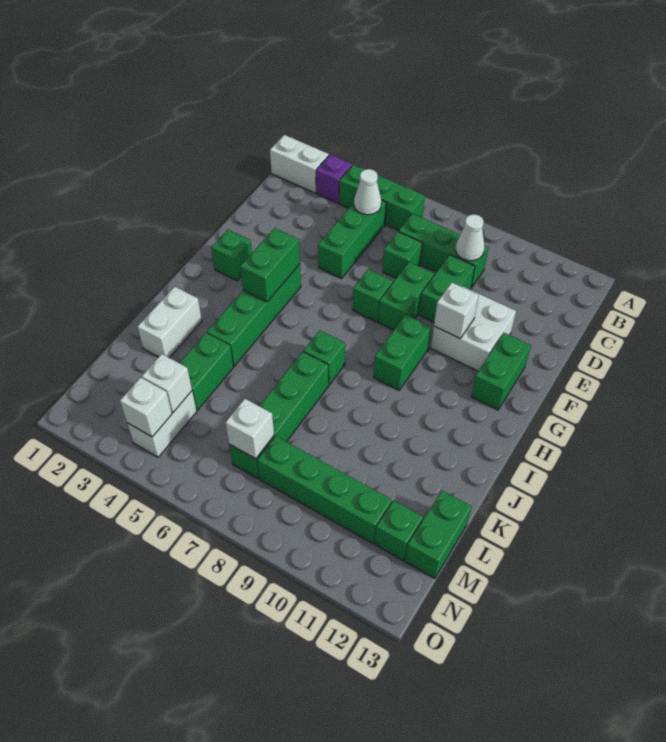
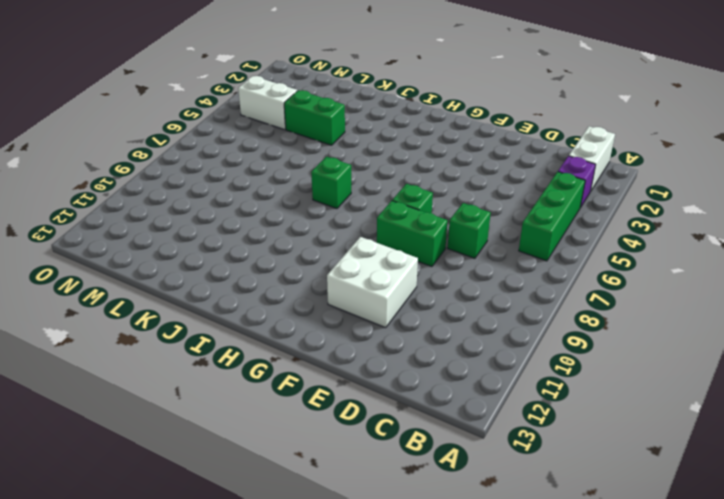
none -> green brick C5:E5 level 1
none -> green brick C7:C9 level 1
none -> green brick D9:E9 level 1

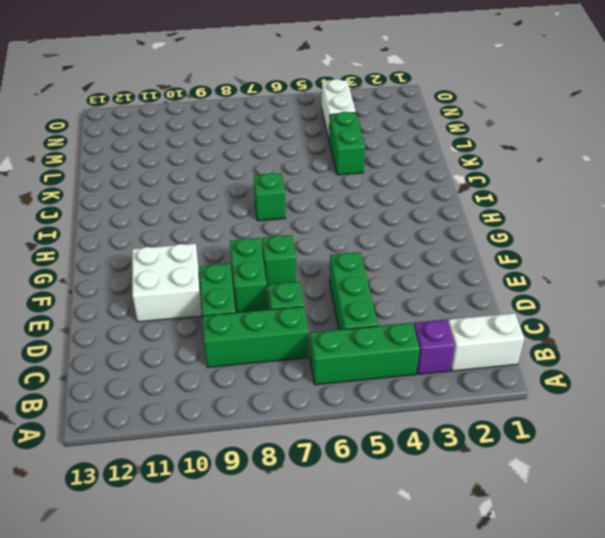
none -> green brick F12:G12 level 1
none -> green brick G2 level 1
none -> green brick G4:J4 level 1

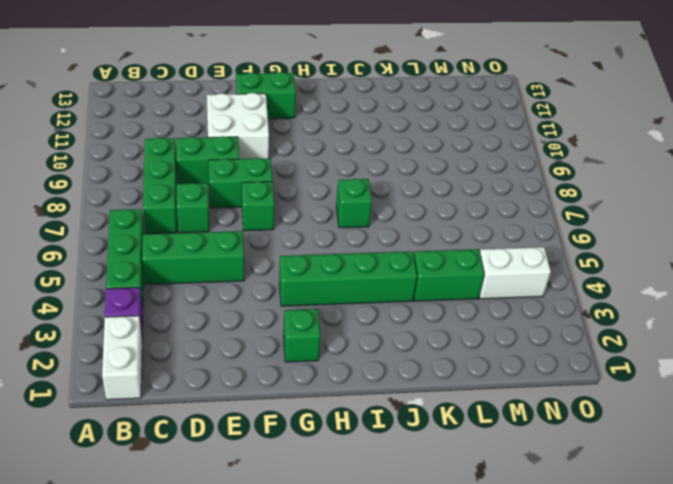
none -> green brick G9:H9 level 1
none -> white brick J2:K2 level 1
none -> green brick J7:M7 level 1

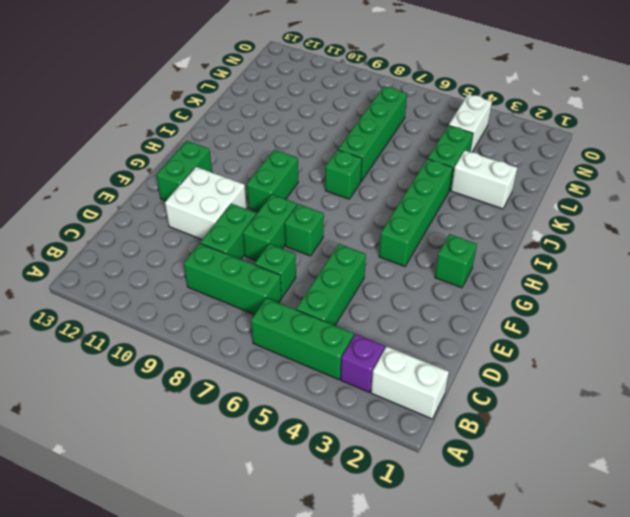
white brick K2:K3 level 1 -> white brick J2:K2 level 1
none -> green brick L13:M13 level 1
none -> green brick M8:M11 level 1
none -> green brick M12 level 1

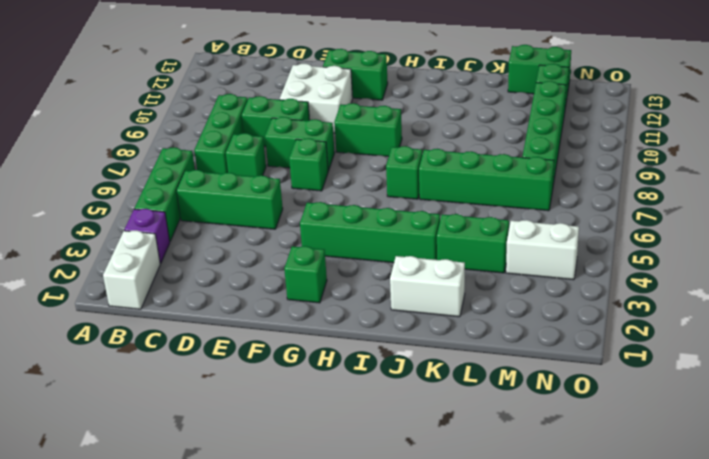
none -> white cone C5 level 2
none -> white cone C9 level 2
none -> white brick F10 level 2

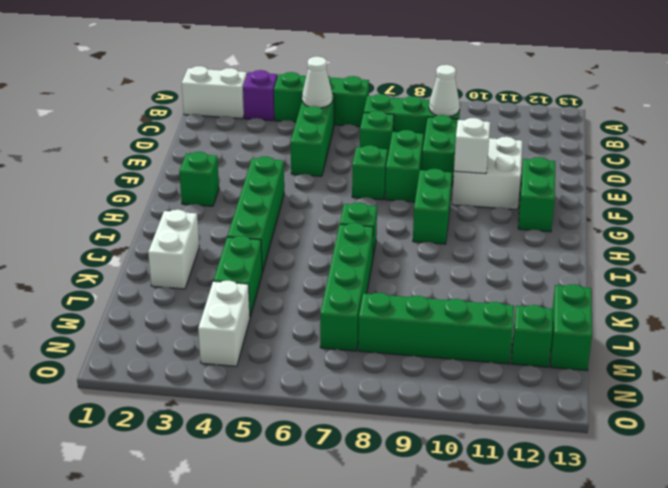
none -> green brick G4:H4 level 2
none -> white brick M4 level 2
none -> white brick M7 level 2

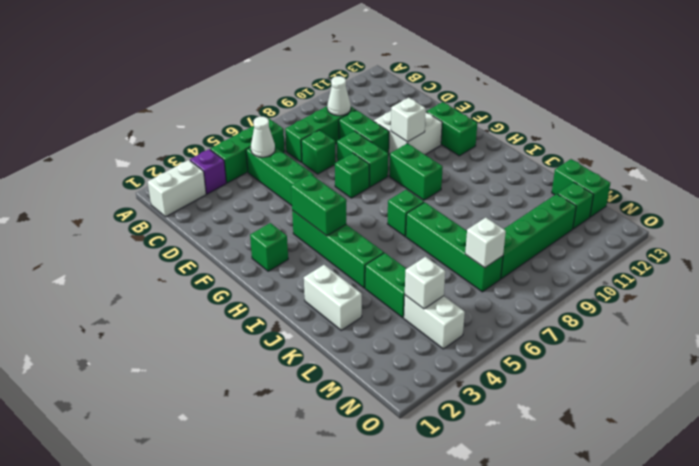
none -> white brick N4 level 2

